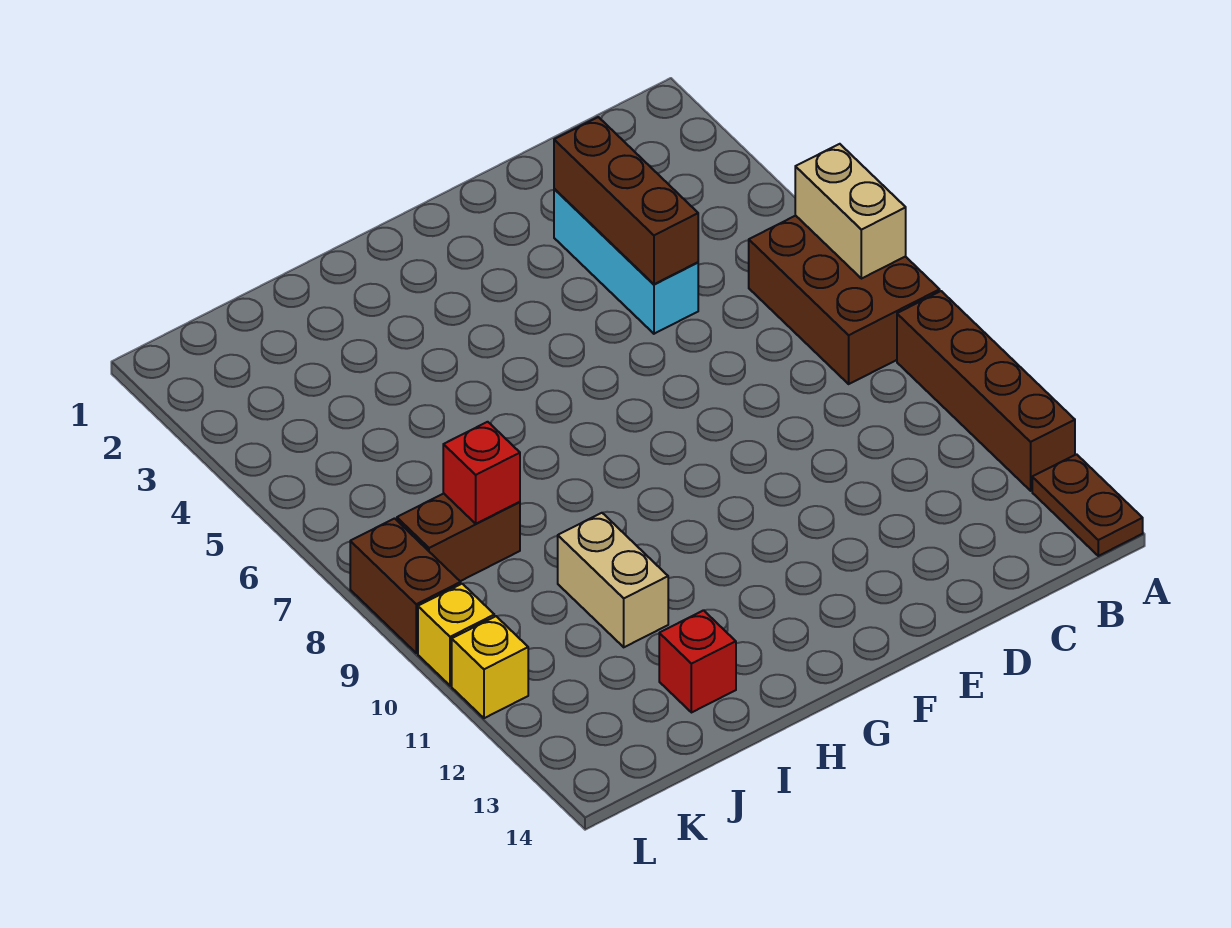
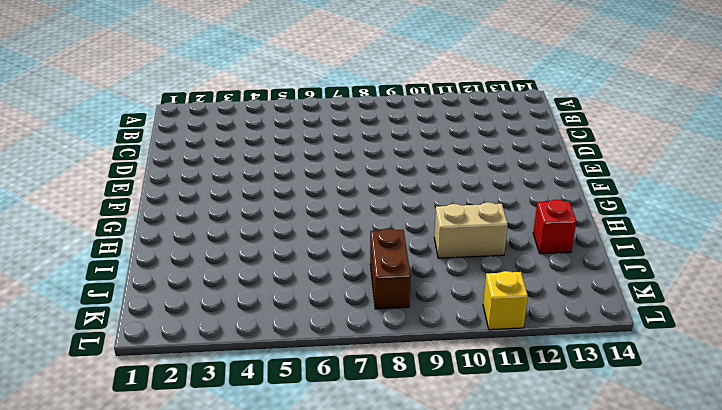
none -> brown brick A6:B8 level 1
none -> brown brick A9:A12 level 1
none -> brown plate A13:A14 level 1

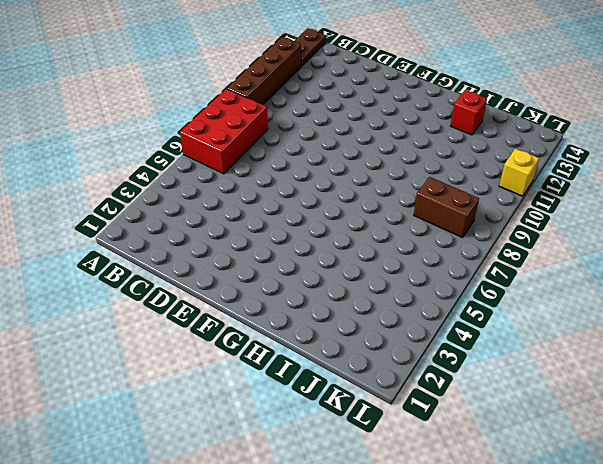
red brick A6:B8 level 1 -> brown brick A6:B8 level 1
none -> cyan brick D3:D5 level 1
none -> tan brick I10:I11 level 1
none -> brown brick L8:L9 level 1

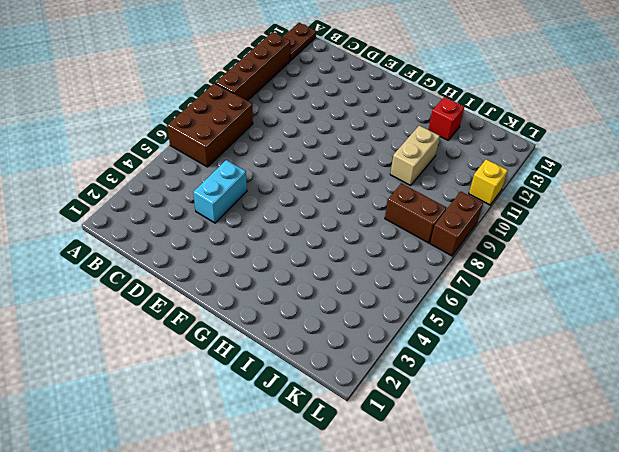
cyan brick D4:D5 level 1 -> cyan brick D3:D5 level 1
none -> yellow brick L10 level 1
none -> tan brick A6:A7 level 2
none -> brown brick D3:D5 level 2

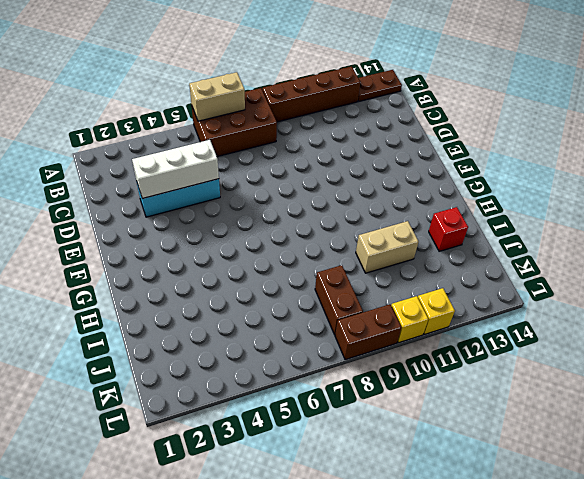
white brick D3:D5 level 2 -> brown brick D3:D5 level 2
none -> red brick J8 level 2

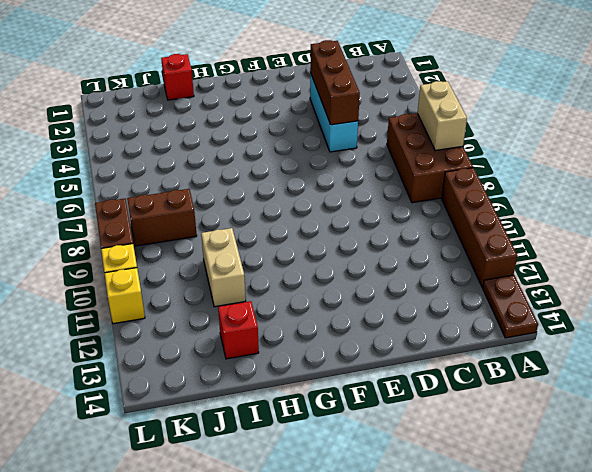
red brick I1 level 1 -> red brick J8 level 2

